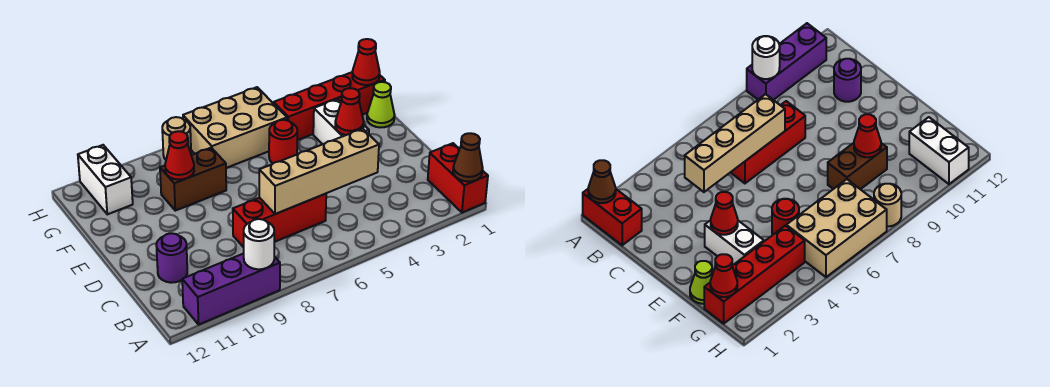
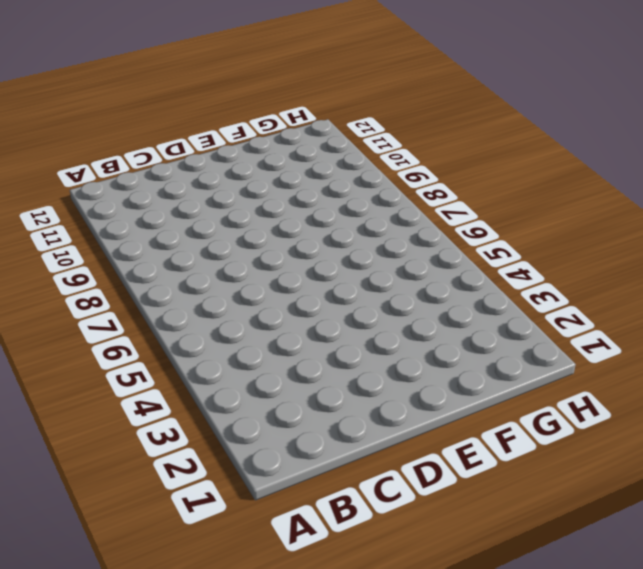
none -> red brick A1:B1 level 1
none -> purple brick A9:A11 level 1
none -> red brick C6:C8 level 1

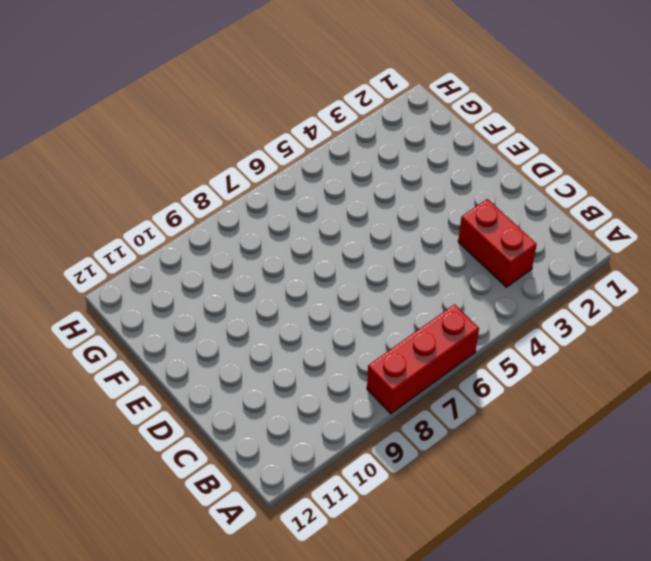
red brick A6:A8 level 1 -> red brick C6:C8 level 1
red brick B3:C3 level 1 -> red brick A1:B1 level 1
none -> purple brick A9:A11 level 1
none -> purple round brick C11 level 1
none -> white brick E3:F3 level 1

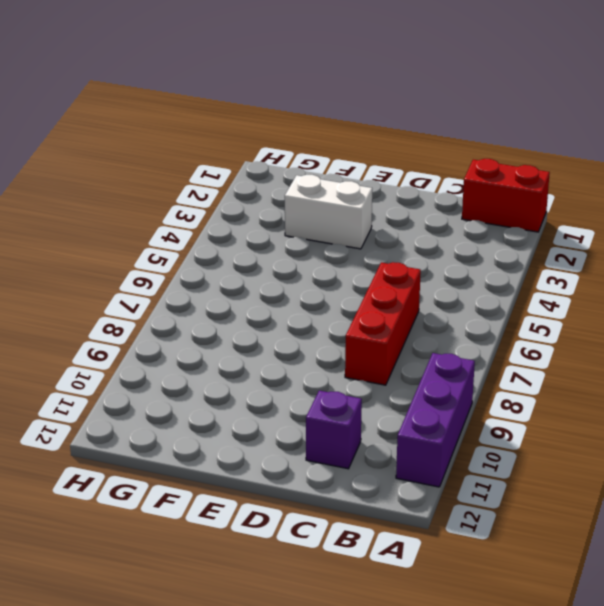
purple brick C11 level 1 -> purple round brick C11 level 1
none -> lime cone F1 level 1
none -> red round brick F5 level 1
none -> brown brick F8:F9 level 1

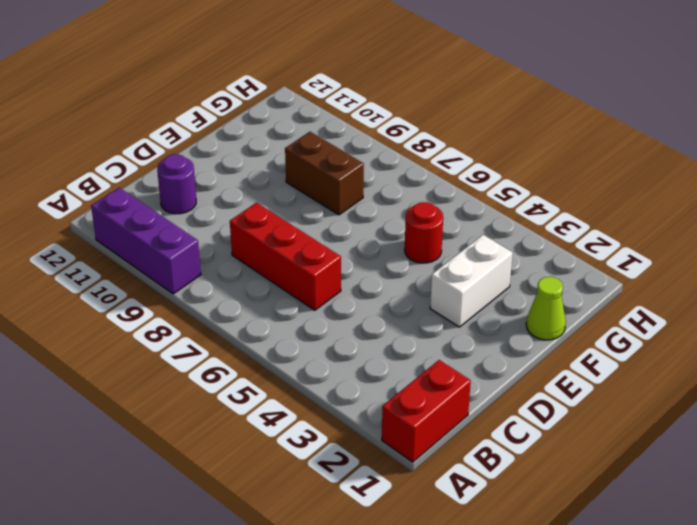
none -> red brick G1:G4 level 1
none -> tan brick G5:H7 level 1
none -> white brick G11:H11 level 1

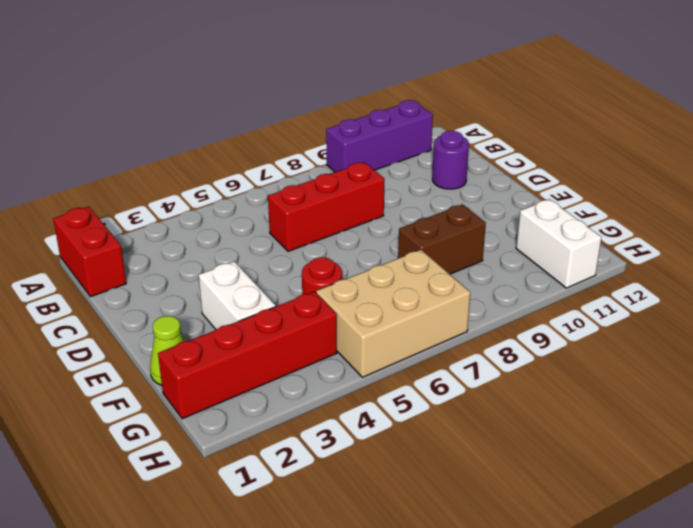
none -> tan round brick H8 level 1
none -> brown cone A1 level 2
none -> white round brick A9 level 2

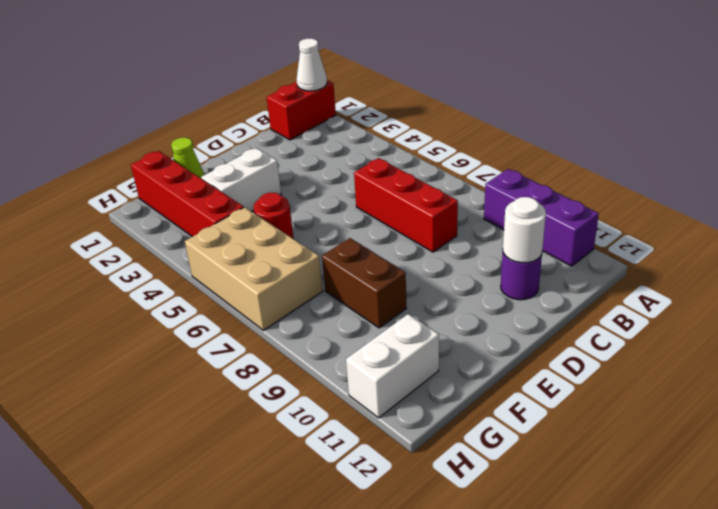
white cone A1 level 2 -> brown cone A1 level 2
white round brick C11 level 2 -> white round brick A9 level 2
none -> tan round brick H8 level 1
none -> tan brick C4:C7 level 2
none -> red cone E3 level 2

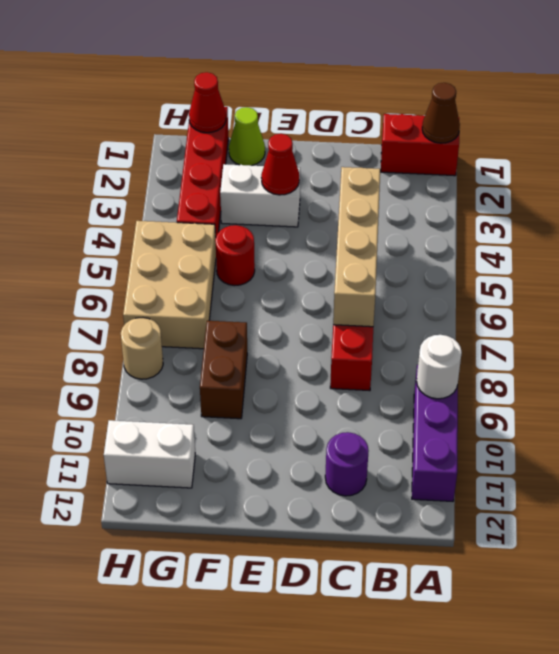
none -> red cone F9 level 2

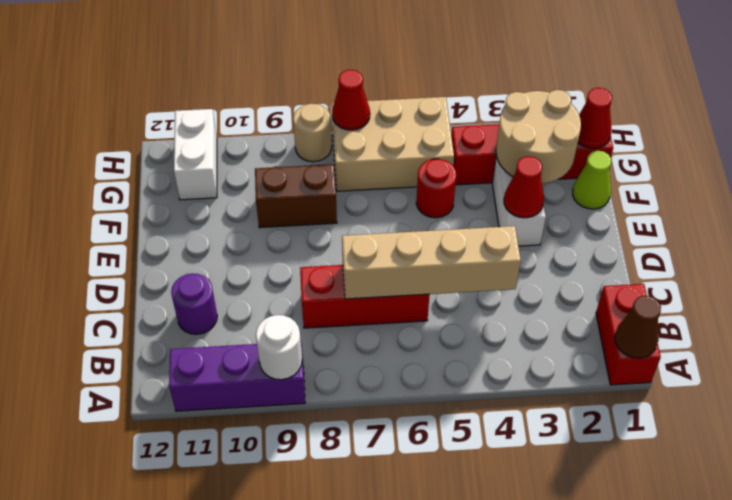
tan round brick F2:G3 level 2 -> none
red cone H7 level 2 -> red cone F9 level 2

